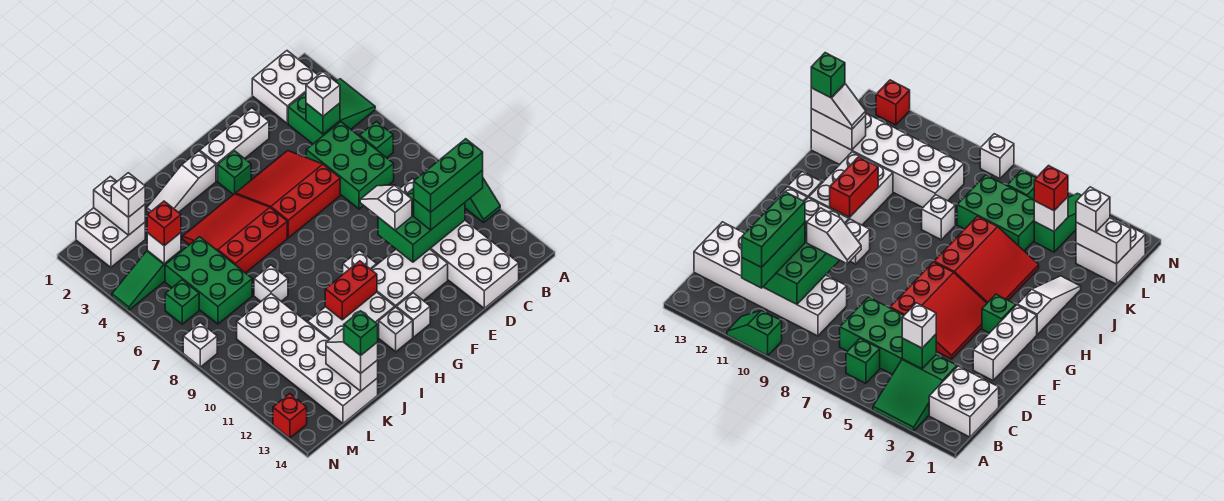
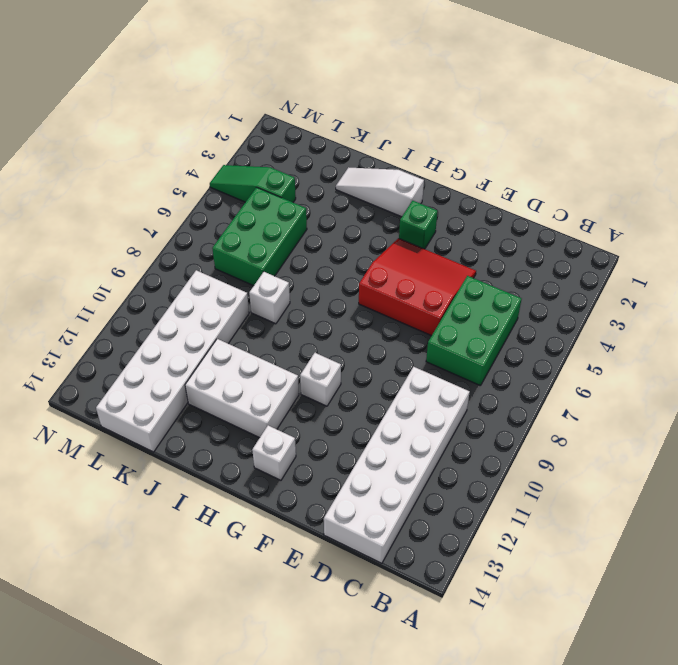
none -> green slope A3:C4 level 1 top C
none -> green slope A10:A11 level 1 top 10
none -> white brick B1:C2 level 1
none -> green brick B6 level 1

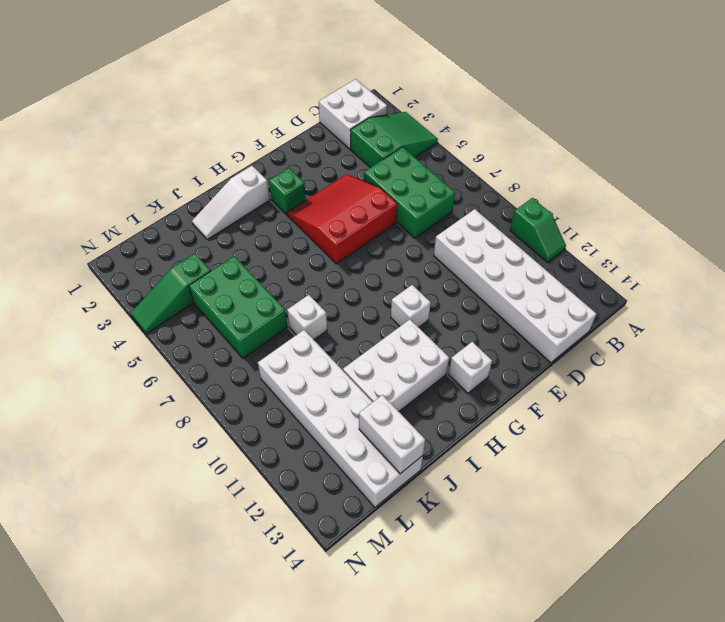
none -> green brick B6 level 1
none -> white brick E2:G2 level 1
none -> white brick E11:G12 level 1
none -> red slope H4:J6 level 1 top 6

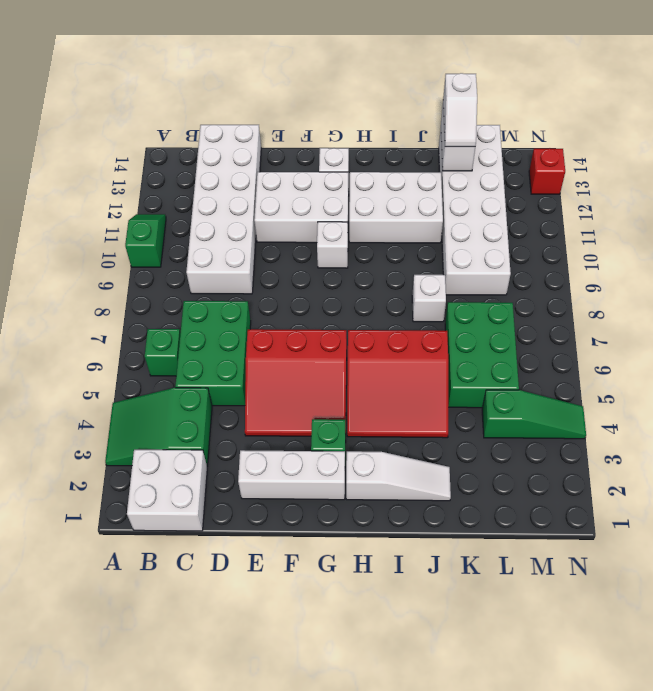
none -> white brick H13 level 1
none -> white brick L1:M2 level 1
none -> green brick M6 level 1
none -> white brick N8 level 1

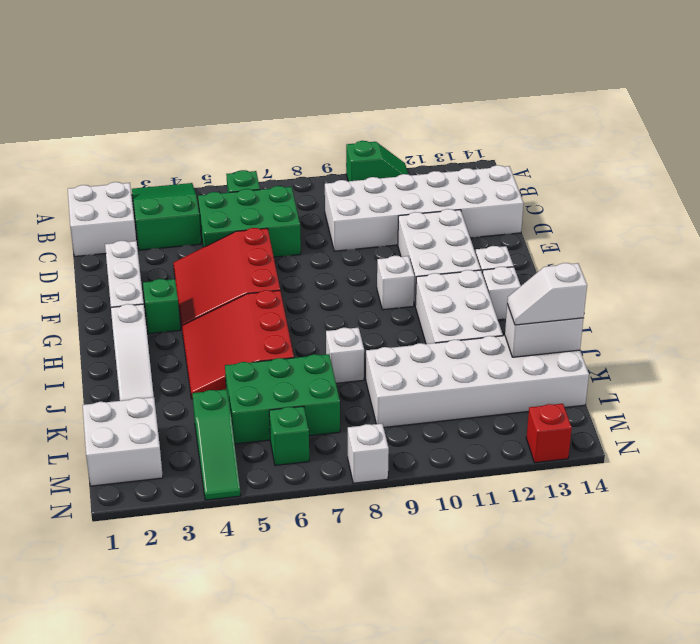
none -> green brick C4 level 2
none -> green brick C10:E11 level 2
none -> red brick H11:I11 level 2
none -> white brick L1:L2 level 2

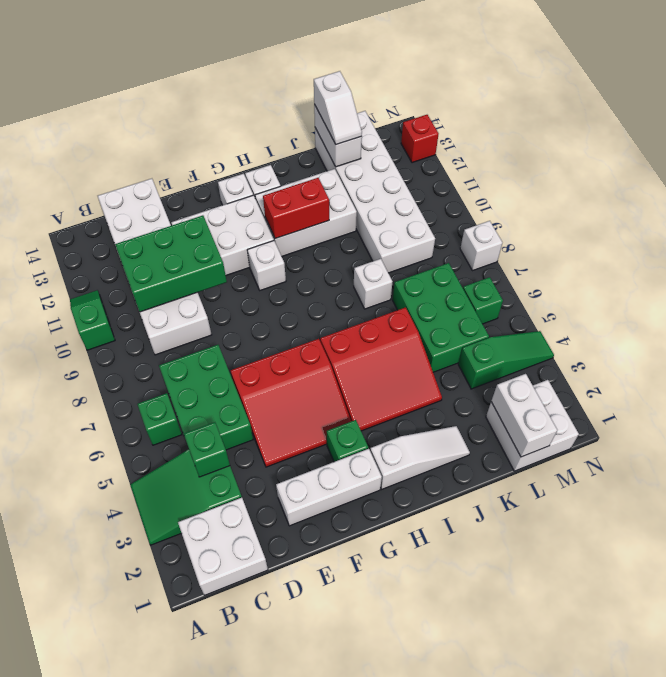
none -> white brick L4 level 2
none -> green brick B11:D11 level 3
none -> white brick C4 level 3
none -> white slope E9:E10 level 3 top 10

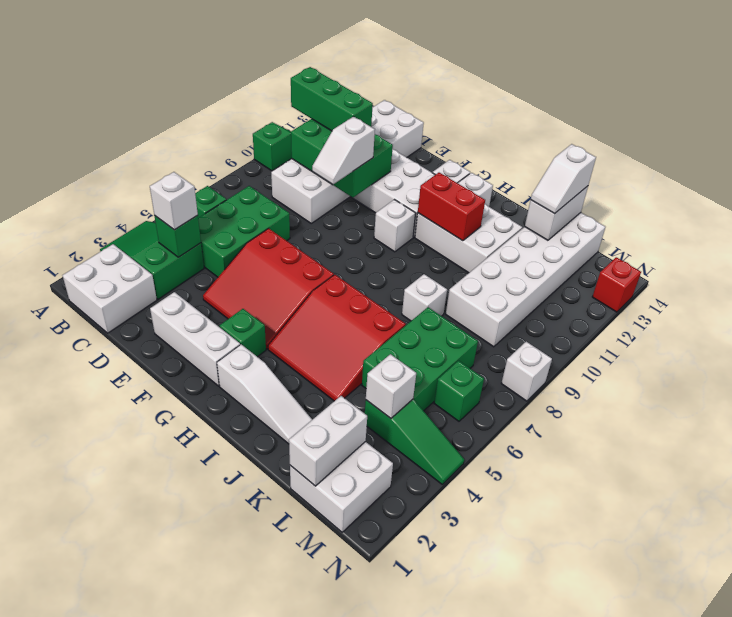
none -> white brick L2 level 3
none -> red brick L4 level 3
none -> green brick B11:D11 level 4
none -> green brick K14 level 4

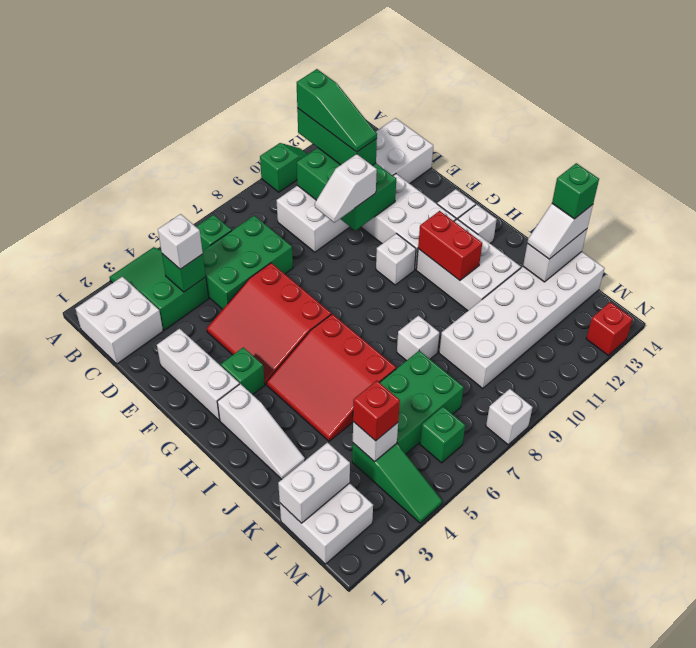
green slope B11:D11 level 4 top B -> green brick B11:D11 level 4
none -> white brick L2 level 3

